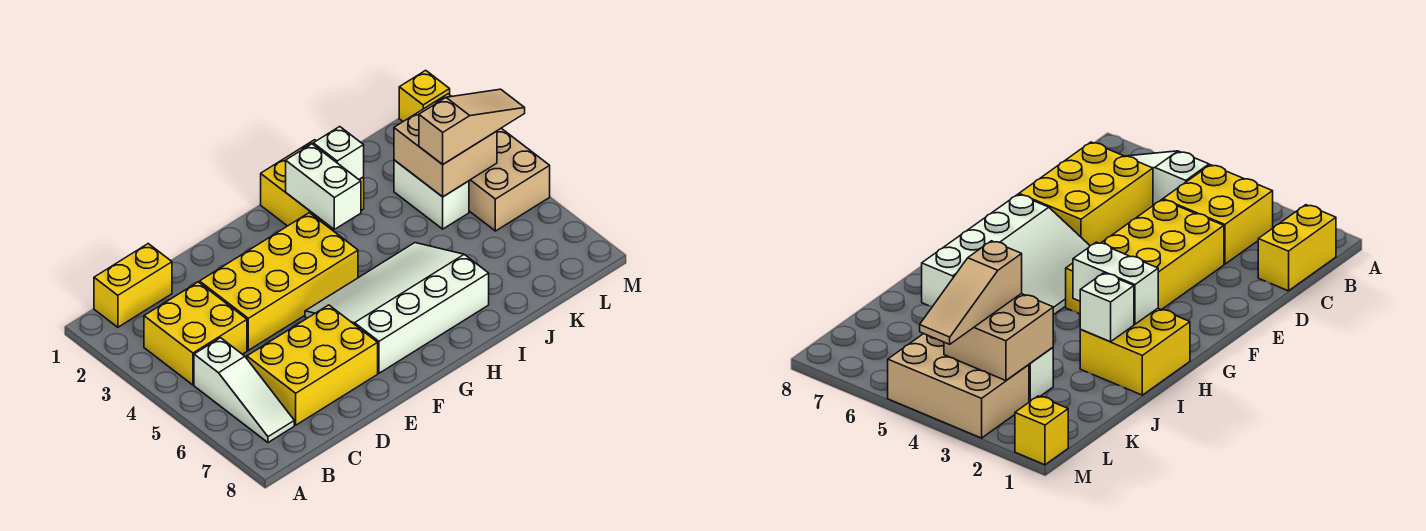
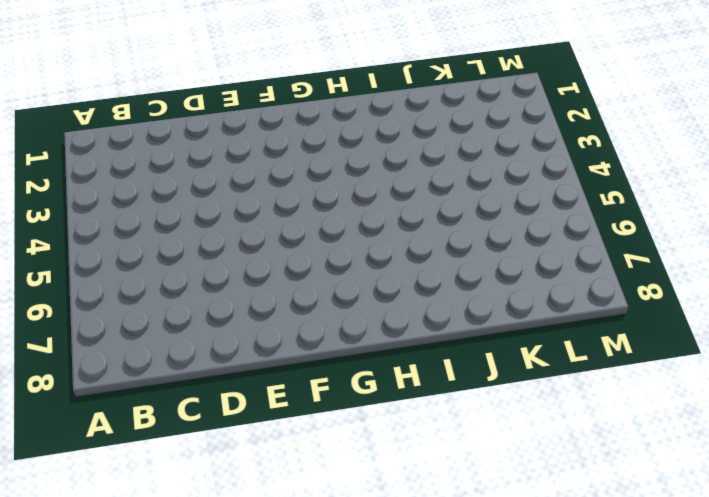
none -> yellow brick B1:C1 level 1
none -> yellow brick B3:C4 level 1
none -> white slope B5:B7 level 1 top 5

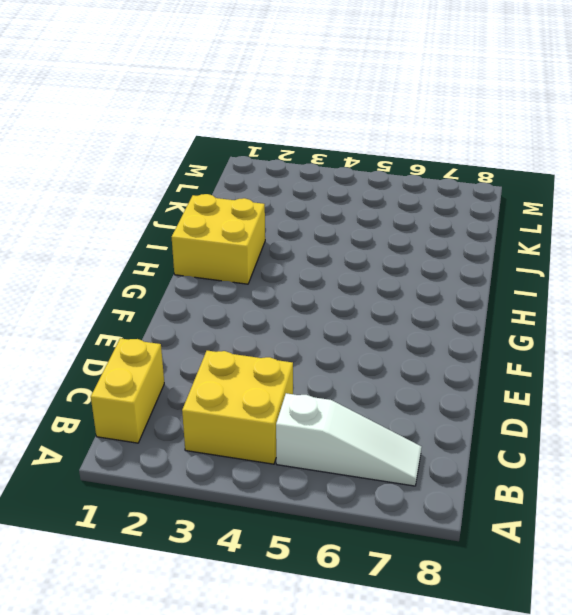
none -> yellow brick C6:E7 level 1
none -> yellow brick D3:G4 level 1
none -> white slope F5:I7 level 1 top 7

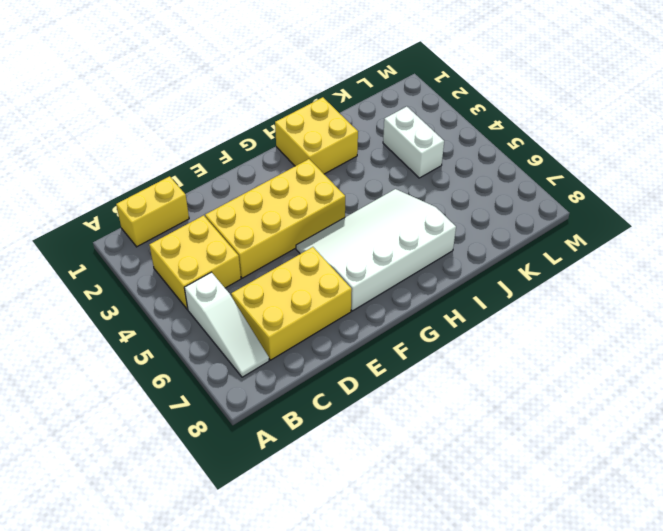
none -> tan brick L3:M5 level 1
none -> yellow brick M1 level 1
none -> white brick H2:H3 level 2

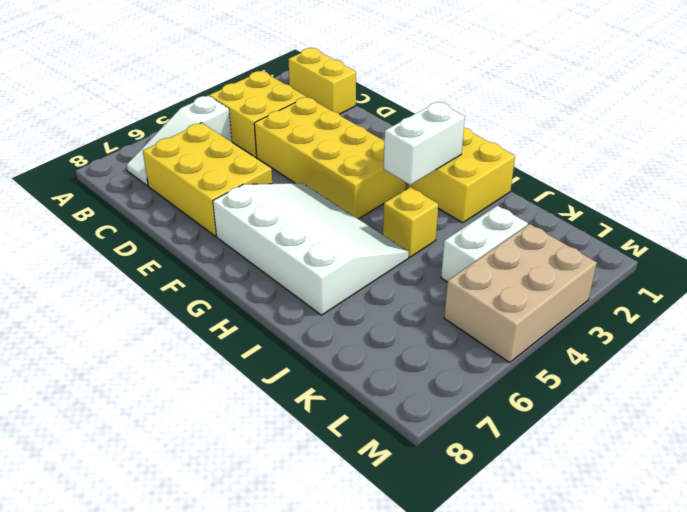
yellow brick I4 level 1 -> yellow brick M1 level 1
none -> white brick I2 level 2
none -> tan brick K3:L4 level 2
none -> tan slope K4:M4 level 3 top K

